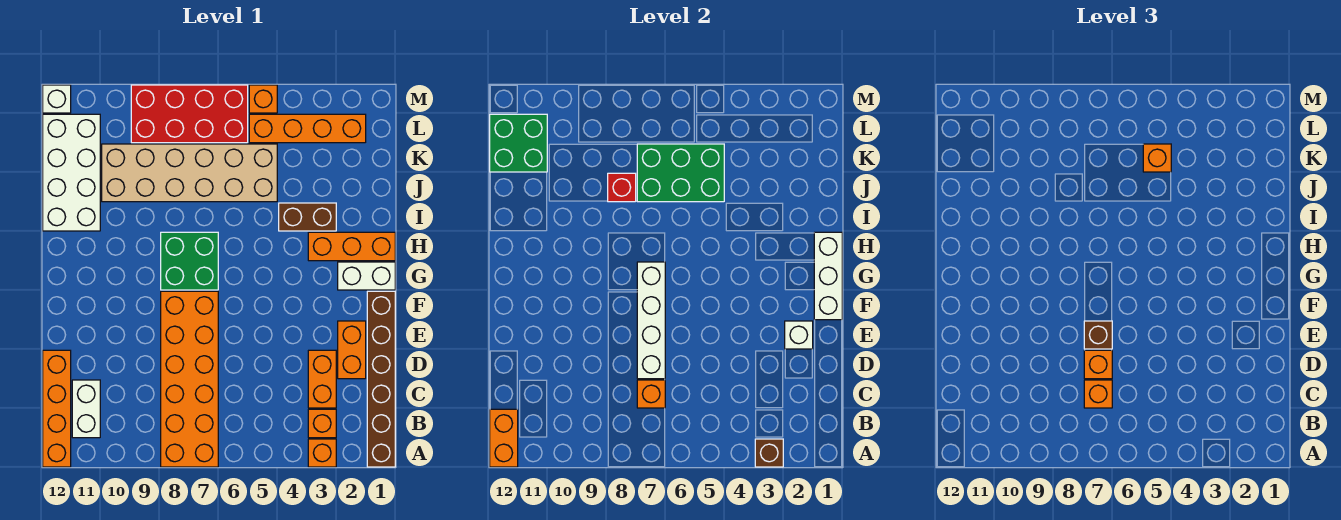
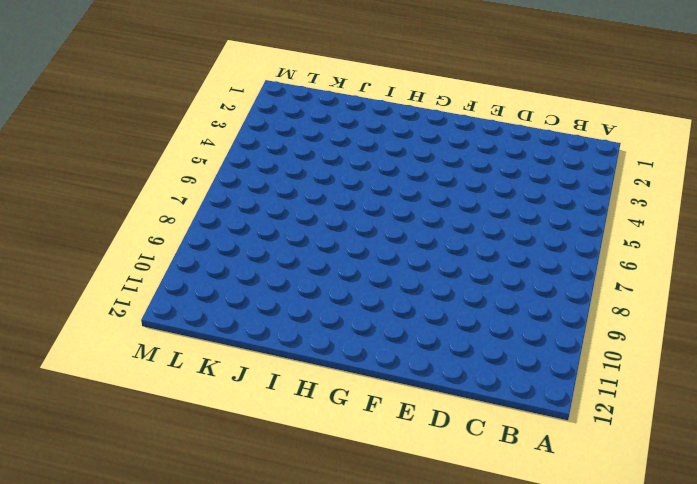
none -> brown brick A1:F1 level 1
none -> orange brick A3 level 1
none -> orange brick A7:F8 level 1
none -> orange brick A12:D12 level 1

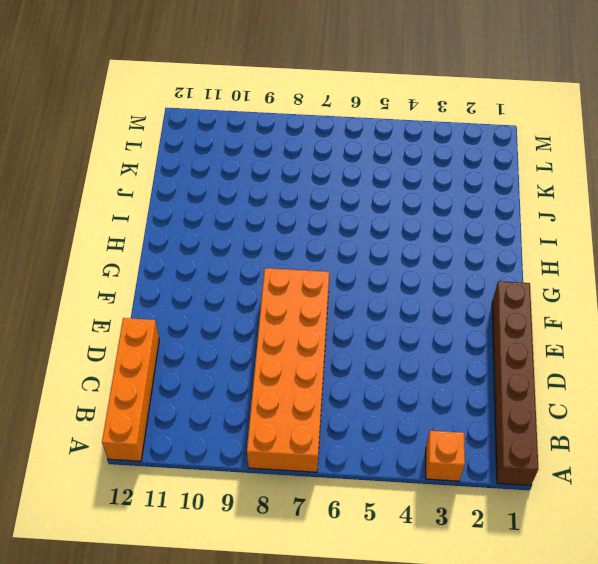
none -> orange brick B3 level 1
none -> white brick B11:C11 level 1
none -> orange brick C3:D3 level 1
none -> orange brick D2:E2 level 1

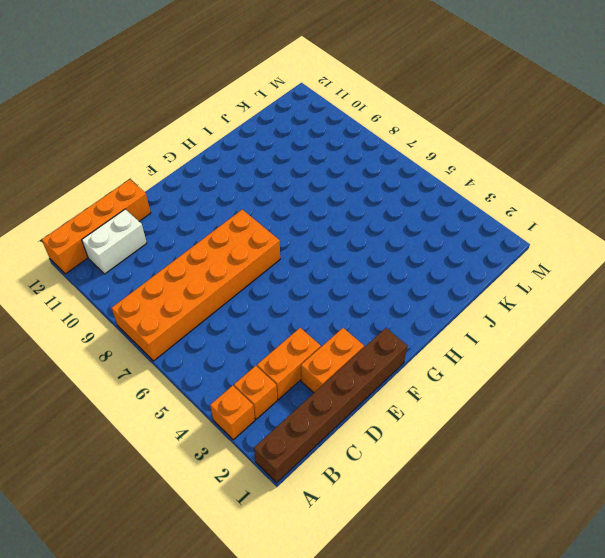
none -> white brick G1:G2 level 1
none -> green brick G7:H8 level 1
none -> orange brick H1:H3 level 1
none -> brown brick I3:I4 level 1

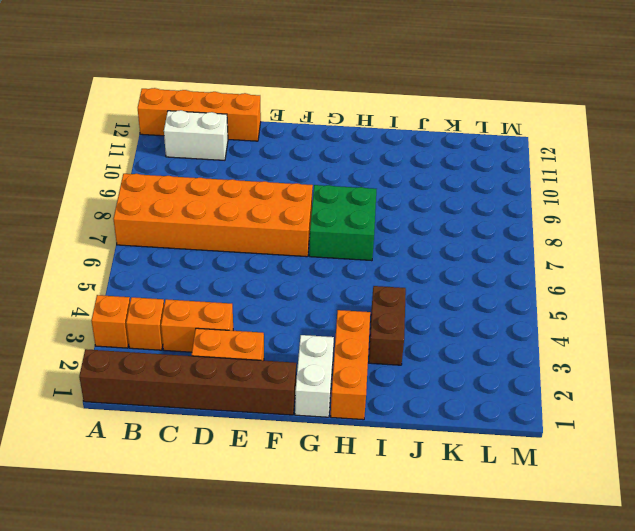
none -> white brick I11:L12 level 1
none -> tan brick J5:K10 level 1
none -> orange brick L2:L5 level 1
none -> red brick L6:M9 level 1

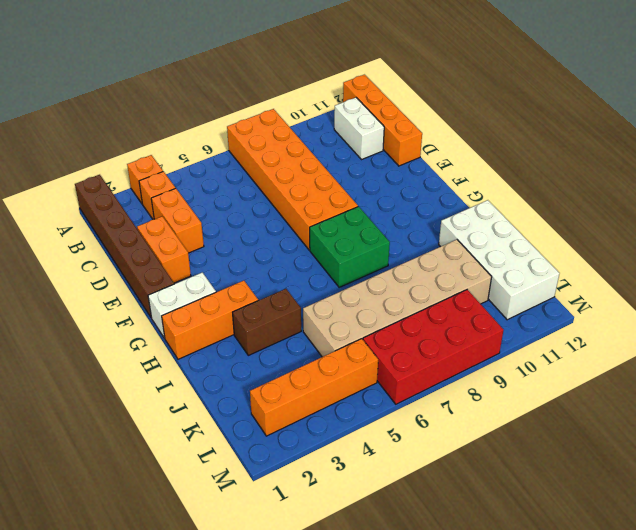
none -> orange brick M5 level 1
none -> white brick M12 level 1
none -> brown brick A3 level 2
none -> orange brick A12:B12 level 2

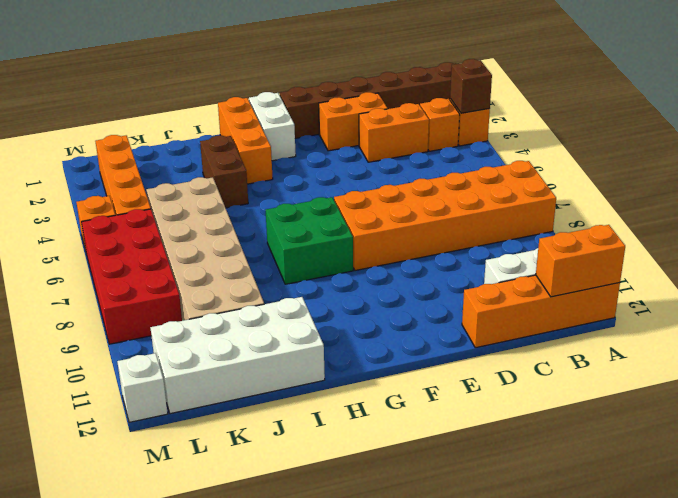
none -> orange brick C7 level 2
none -> white brick D7:G7 level 2
none -> white brick E2 level 2
none -> white brick F1:H1 level 2

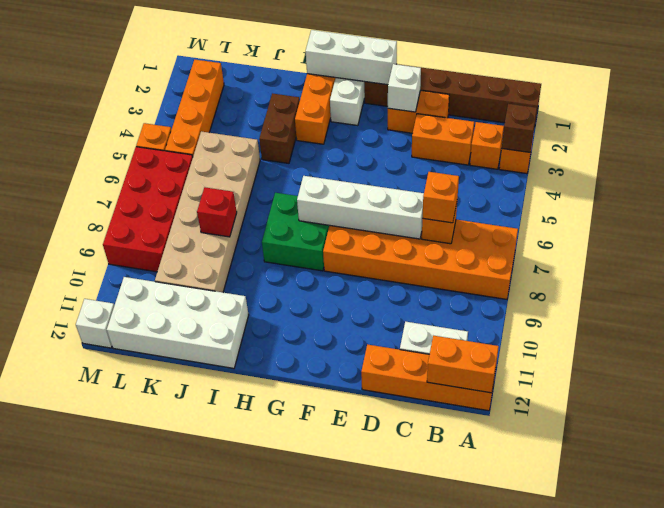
none -> green brick J5:K7 level 2
none -> green brick K11:L12 level 2
none -> orange brick D7 level 3
none -> brown brick E7 level 3

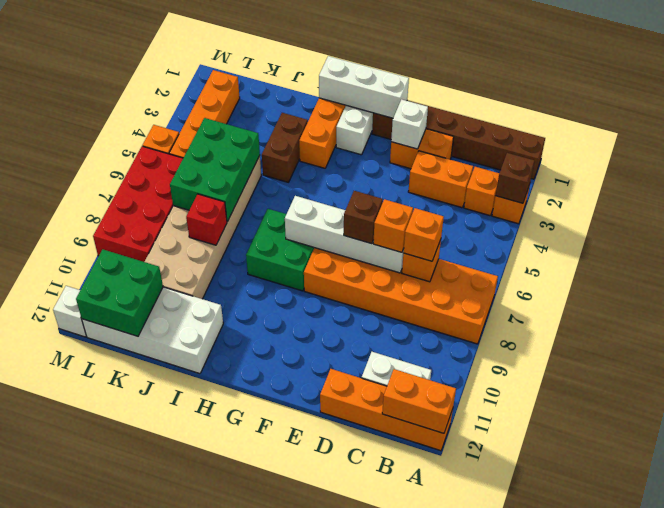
none -> orange brick K5 level 3

